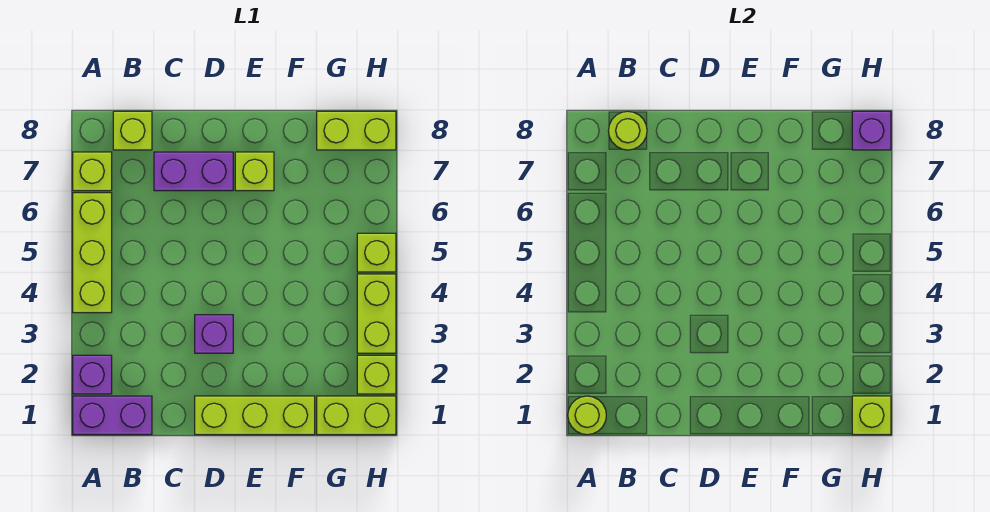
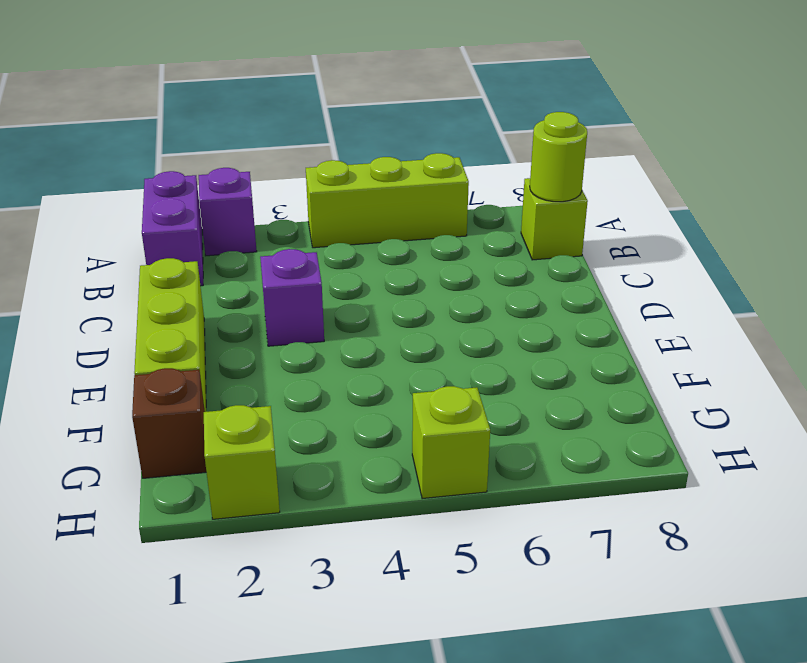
brown brick G1 level 1 -> lime brick G1:H1 level 1
none -> lime brick A7 level 1
none -> purple brick C7:D7 level 1
none -> lime brick E7 level 1

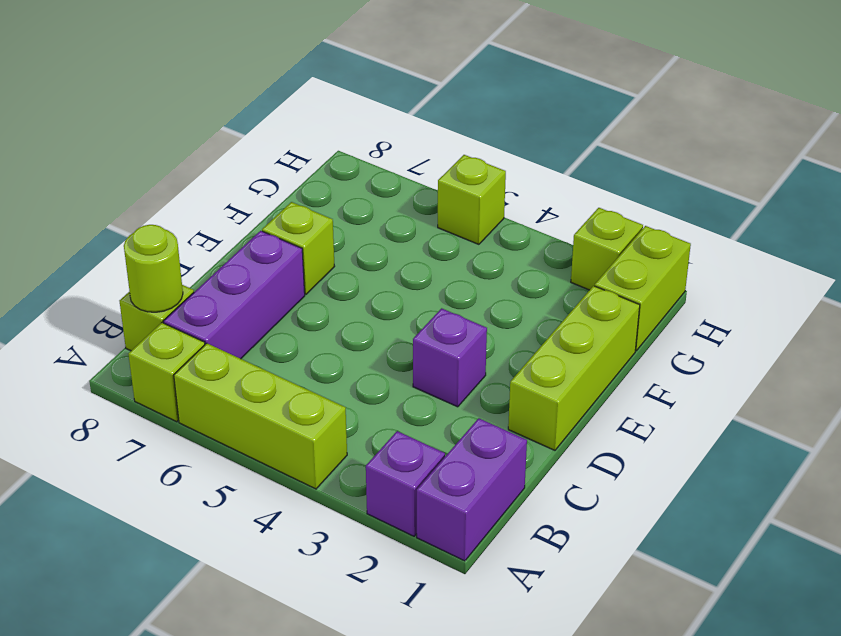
purple brick B7:D7 level 1 -> purple brick C7:D7 level 1
none -> lime brick G8:H8 level 1
none -> lime brick H3:H4 level 1
none -> lime round brick A1 level 2

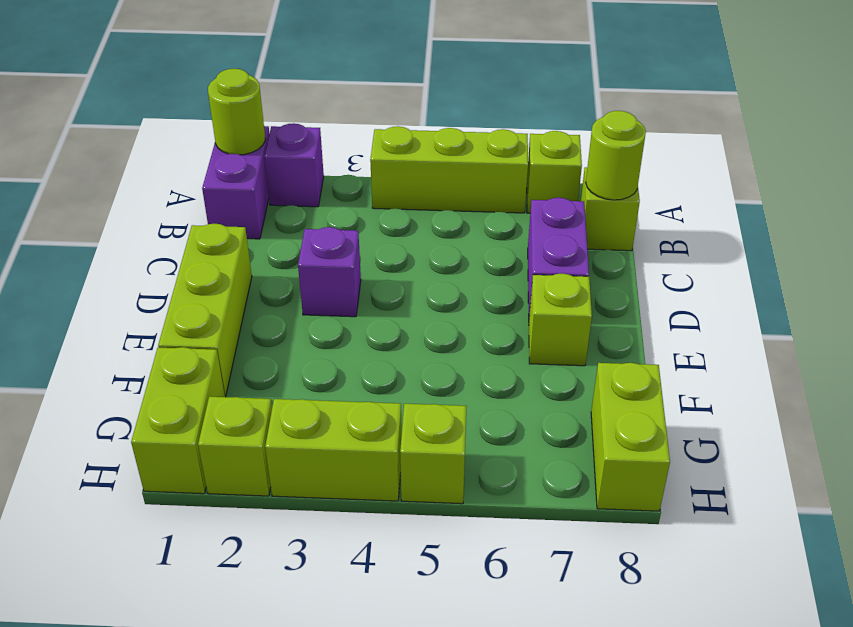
none -> lime brick H1 level 2
none -> purple brick H8 level 2

